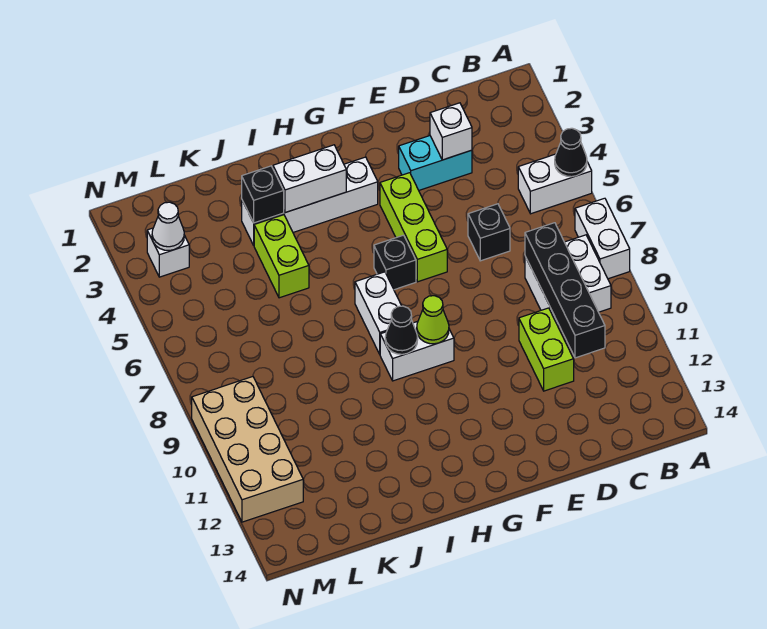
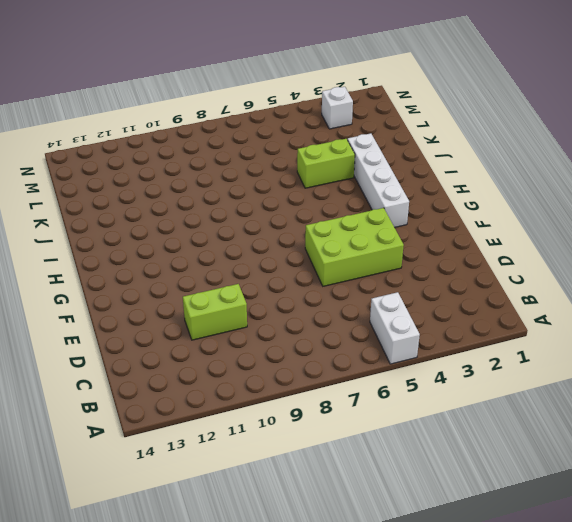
lime brick E4:F6 level 1 -> lime brick F4:F6 level 1
none -> white brick A7:A8 level 1
none -> white brick B8:C9 level 1
none -> cyan brick D3:E3 level 1

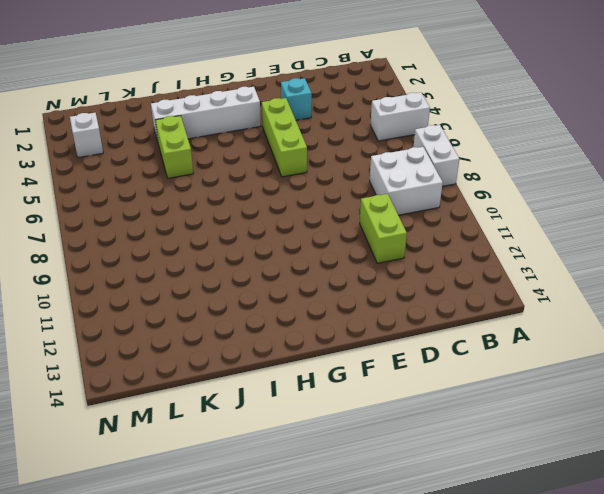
cyan brick E3 level 1 -> cyan brick D3:E3 level 1
none -> black brick D6 level 1
none -> black brick G6 level 1
none -> white brick G9:H9 level 1

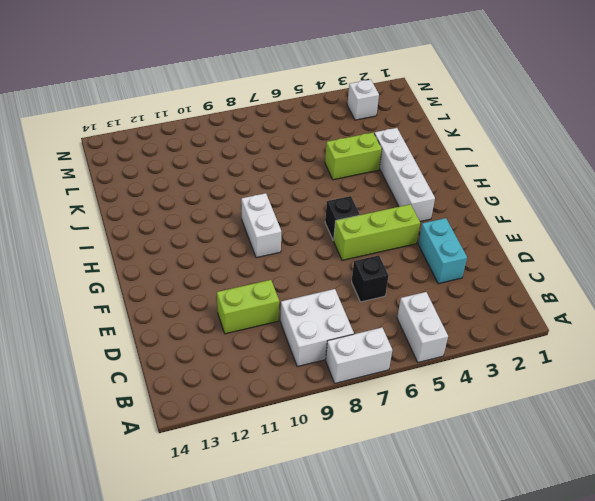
none -> white brick H7:H8 level 1
none -> tan brick M9:N12 level 1
none -> black cone A5 level 2

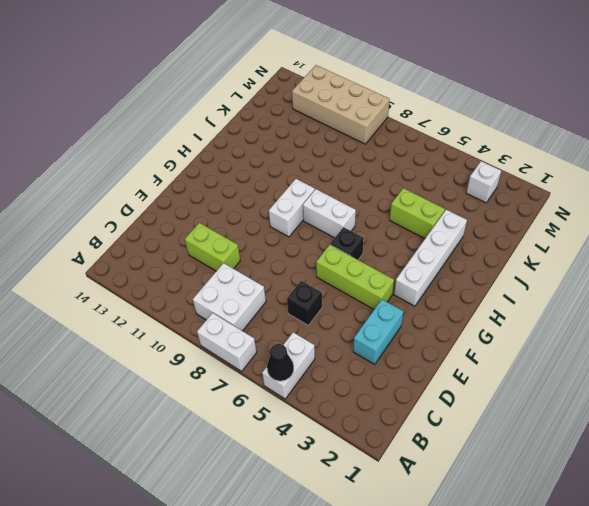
none -> black brick C8:C11 level 2
none -> white brick D3 level 2
none -> lime cone G9 level 2

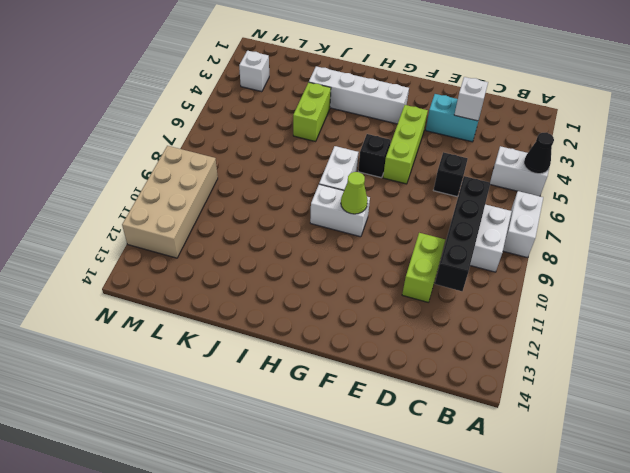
none -> white brick H3:I3 level 2
none -> black cone H9 level 2
none -> black brick J3 level 2

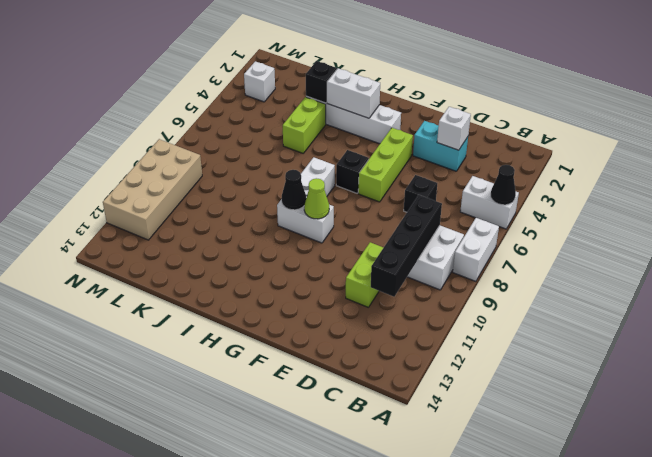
none -> white cone M3 level 2

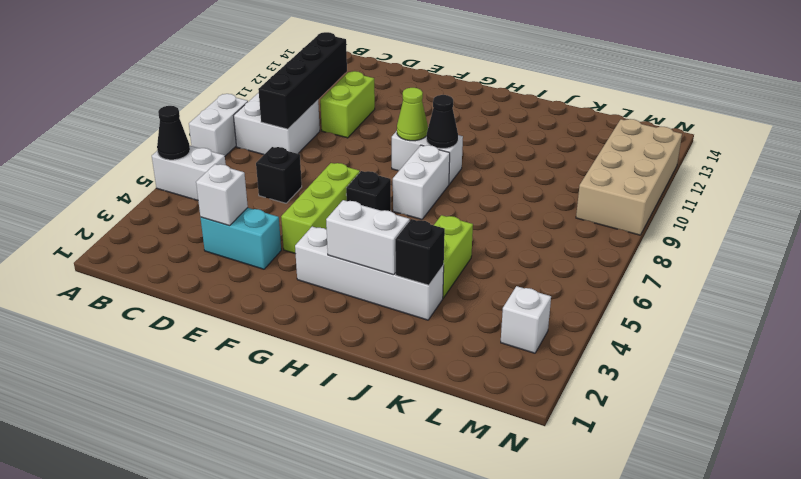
none -> white cone M3 level 2

